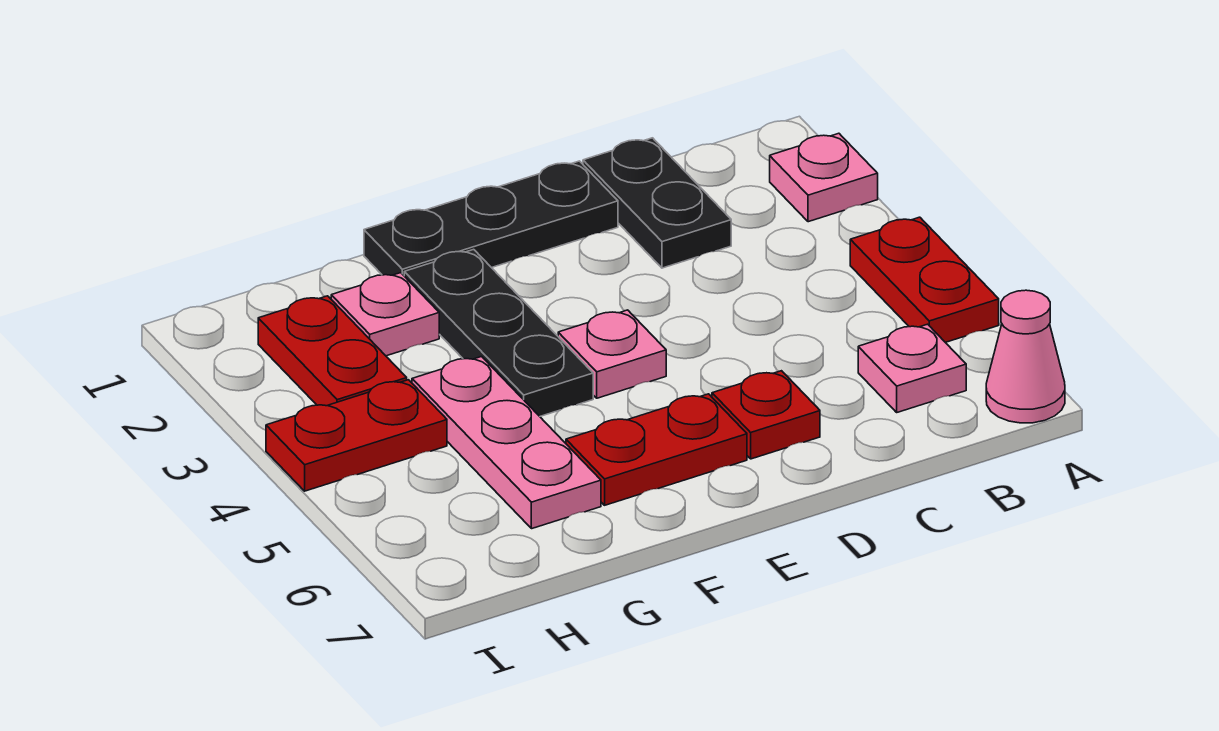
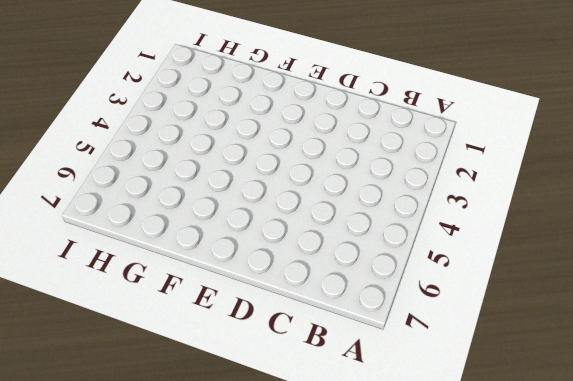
none -> pink plate A2 level 1
none -> red plate A4:A5 level 1
none -> pink cone A7 level 1

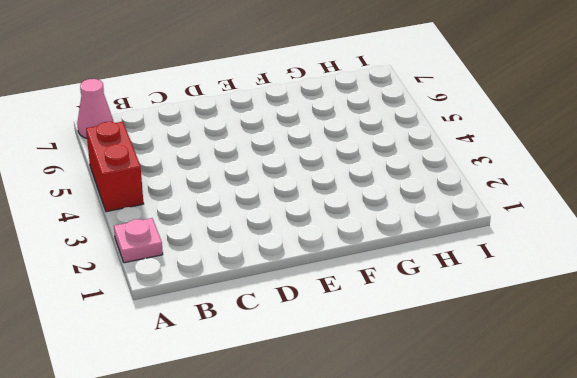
red brick A4:A5 level 1 -> red plate A4:A5 level 1
none -> pink plate B6 level 1
none -> black plate C1:C2 level 1
none -> black plate D1:F1 level 1

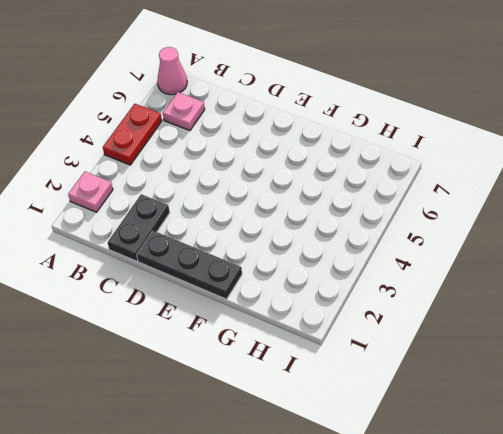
none -> red plate D6 level 1
none -> pink plate E4 level 1
none -> red plate E6:F6 level 1

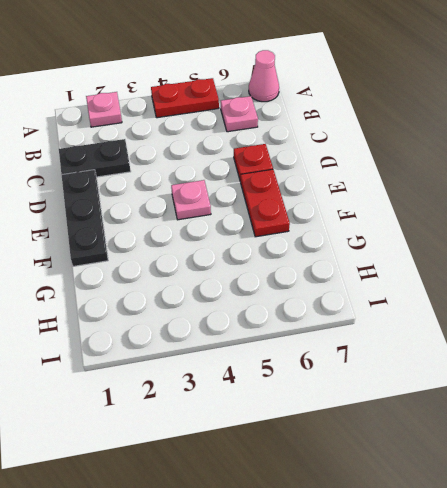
none -> black plate F2:F4 level 1
none -> pink plate G2 level 1
none -> pink plate G4:G6 level 1

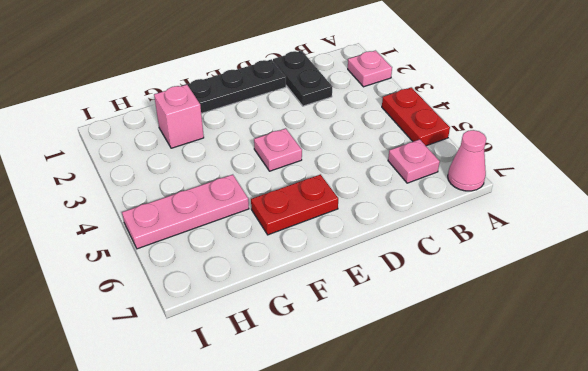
pink brick G2 level 1 -> pink plate G2 level 1
pink plate G5:I5 level 1 -> pink plate G4:G6 level 1
none -> red plate D6 level 1
none -> black plate F2:F4 level 1
none -> red plate H2:H3 level 1

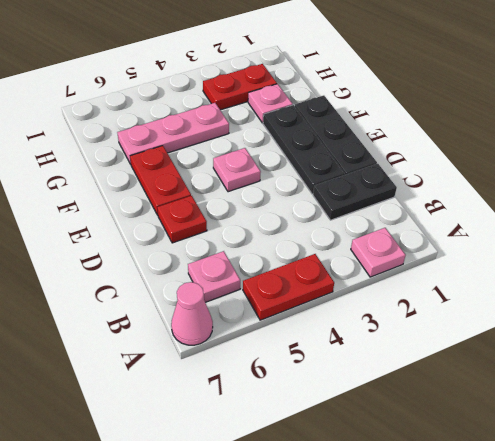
black plate D2:F2 level 1 -> black plate F2:F4 level 1
none -> red plate H4:I4 level 1

